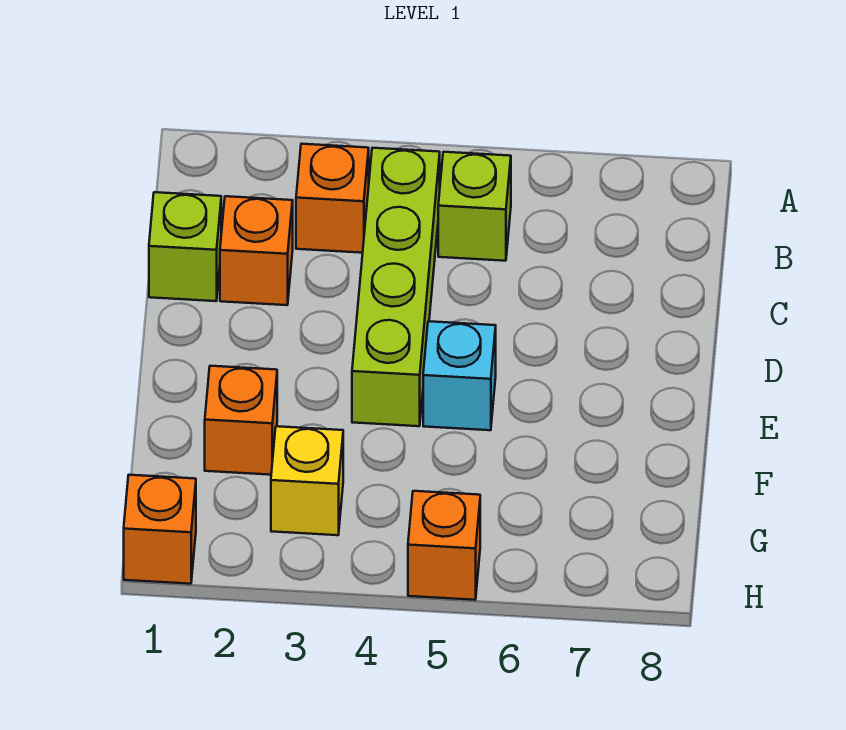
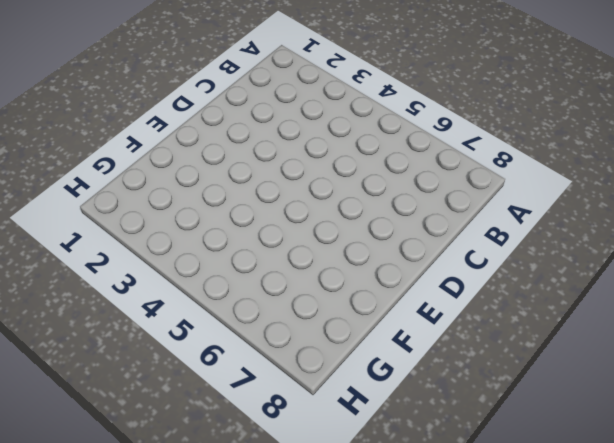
none -> orange brick B3 level 1
none -> lime brick B4:E4 level 1

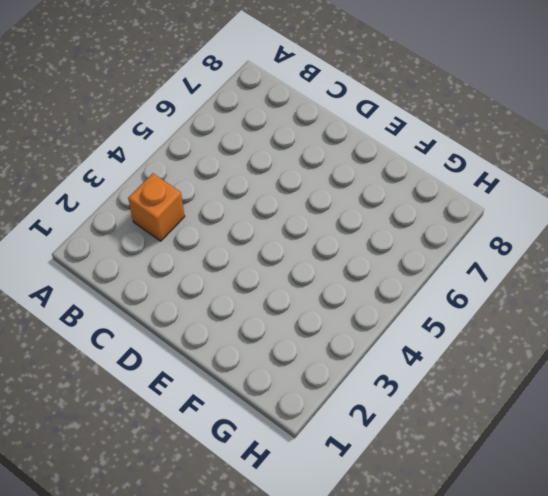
none -> lime brick B4:E4 level 1
none -> lime brick B5 level 1

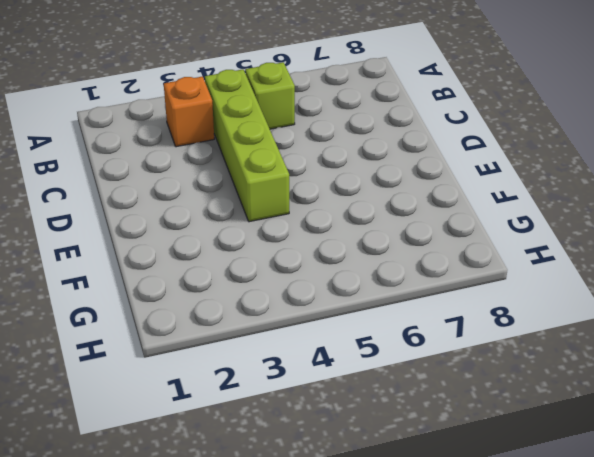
none -> lime brick C1 level 1
none -> orange brick C2 level 1

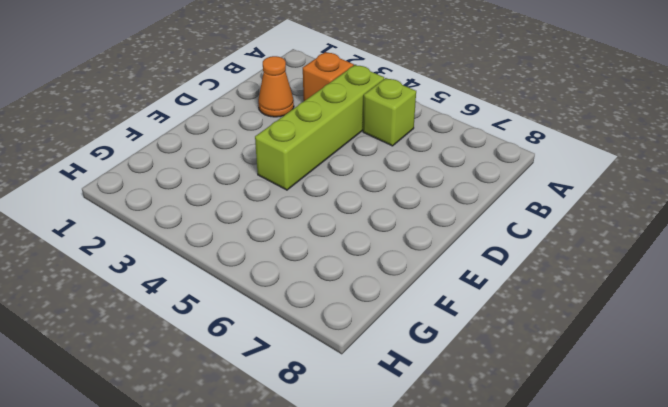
orange cone C2 level 1 -> orange brick C2 level 1
none -> lime brick C1 level 1
none -> cyan brick E5 level 1

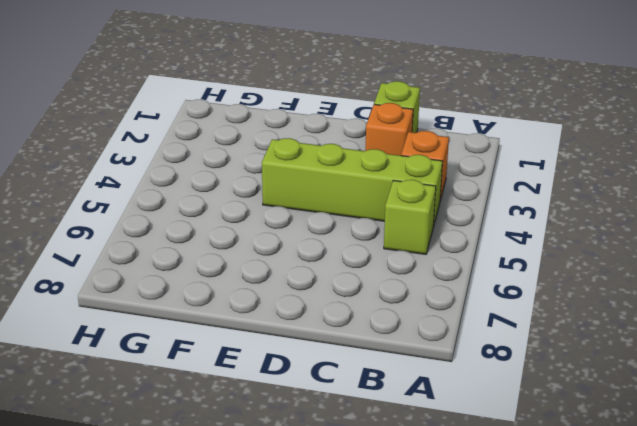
none -> cyan brick E5 level 1
none -> orange brick F2 level 1

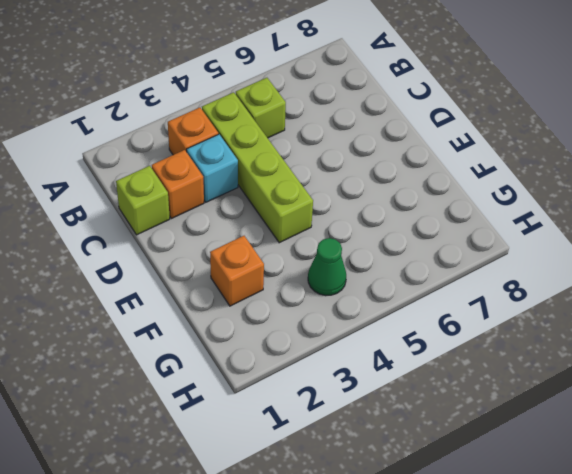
cyan brick C3 level 1 -> cyan brick E5 level 1
green cone G4 level 1 -> none
none -> yellow brick G3 level 1
none -> orange brick H1 level 1

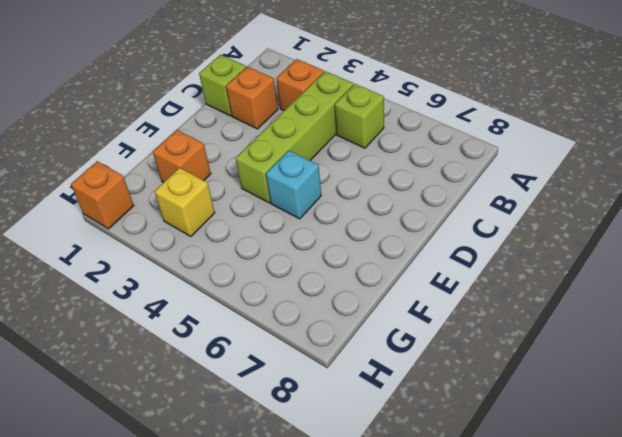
none -> orange brick H5 level 1

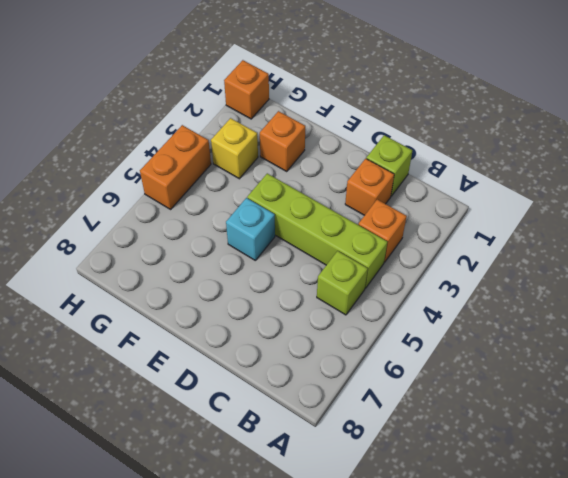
orange brick H4:H5 level 1 -> orange brick H5 level 1

